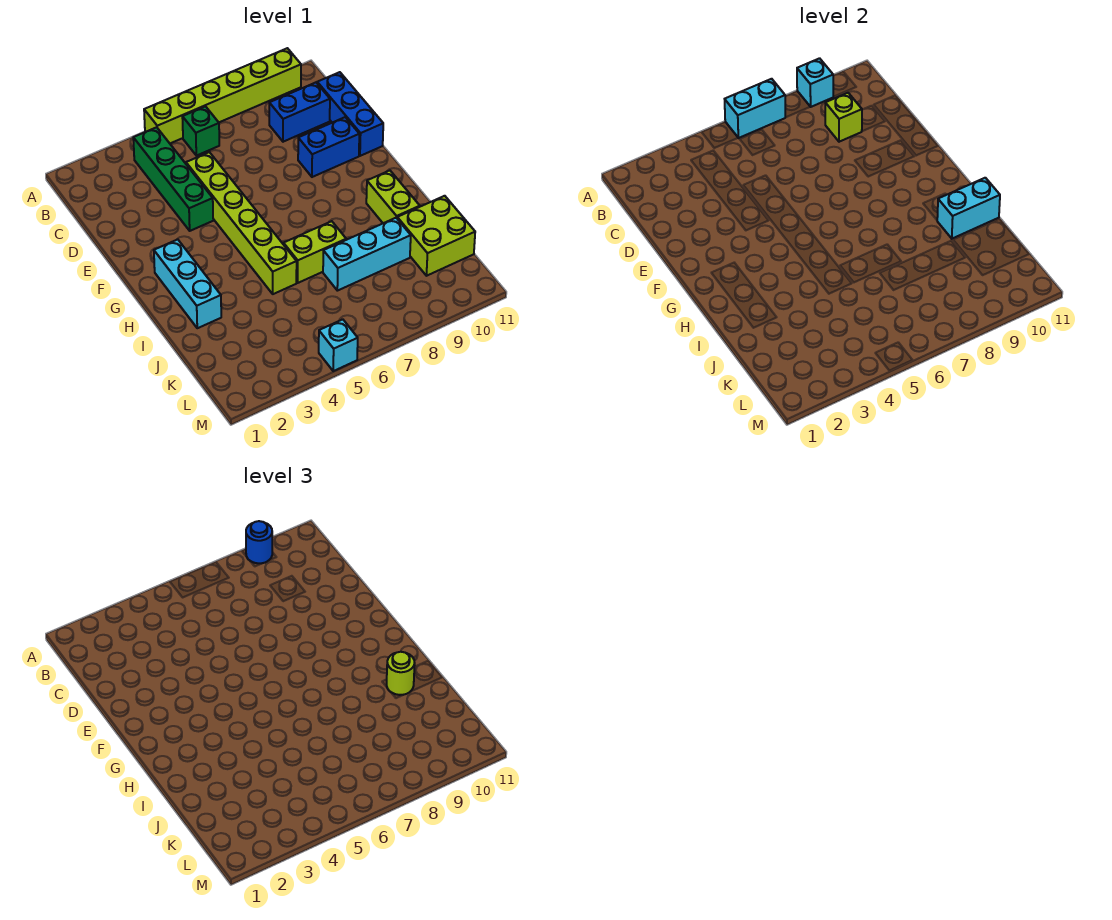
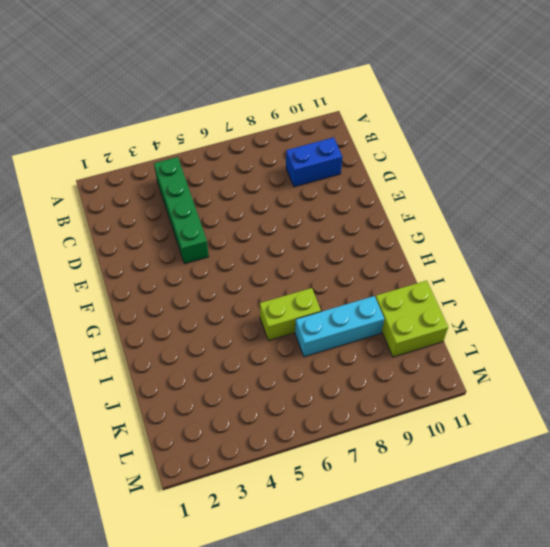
none -> lime brick A5:A10 level 1
none -> green brick B6 level 1
none -> blue brick C11:E11 level 1

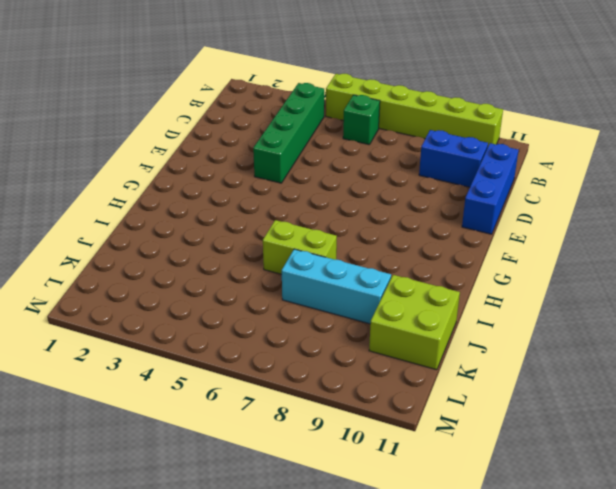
none -> lime brick D5:I5 level 1
none -> blue brick E9:E10 level 1
none -> cyan brick G2:I2 level 1

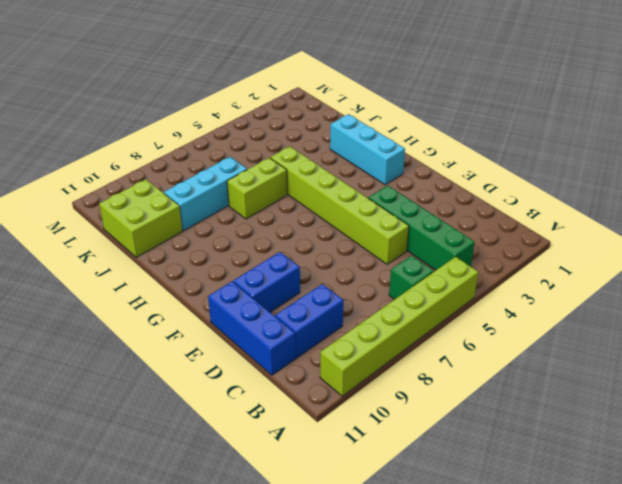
none -> lime brick H10:I10 level 1
none -> cyan brick M5 level 1
none -> cyan brick A6:A7 level 2

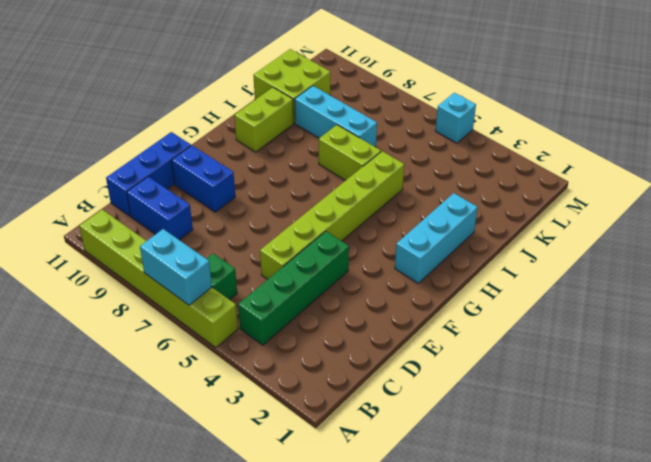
none -> cyan brick A9 level 2
none -> lime brick C9 level 2
none -> cyan brick I10:I11 level 2

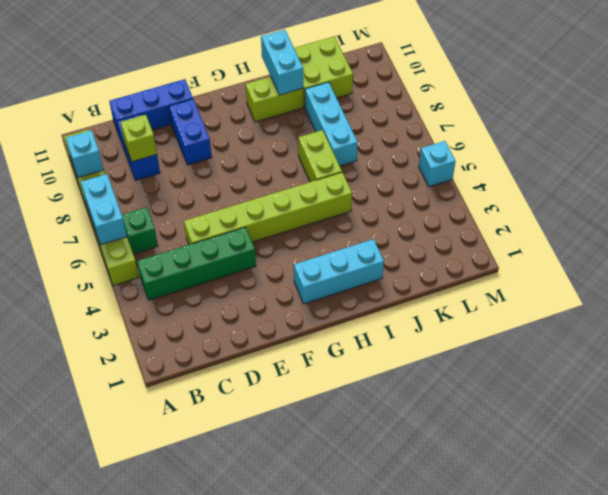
none -> blue round brick A9 level 3
none -> lime round brick I10 level 3

